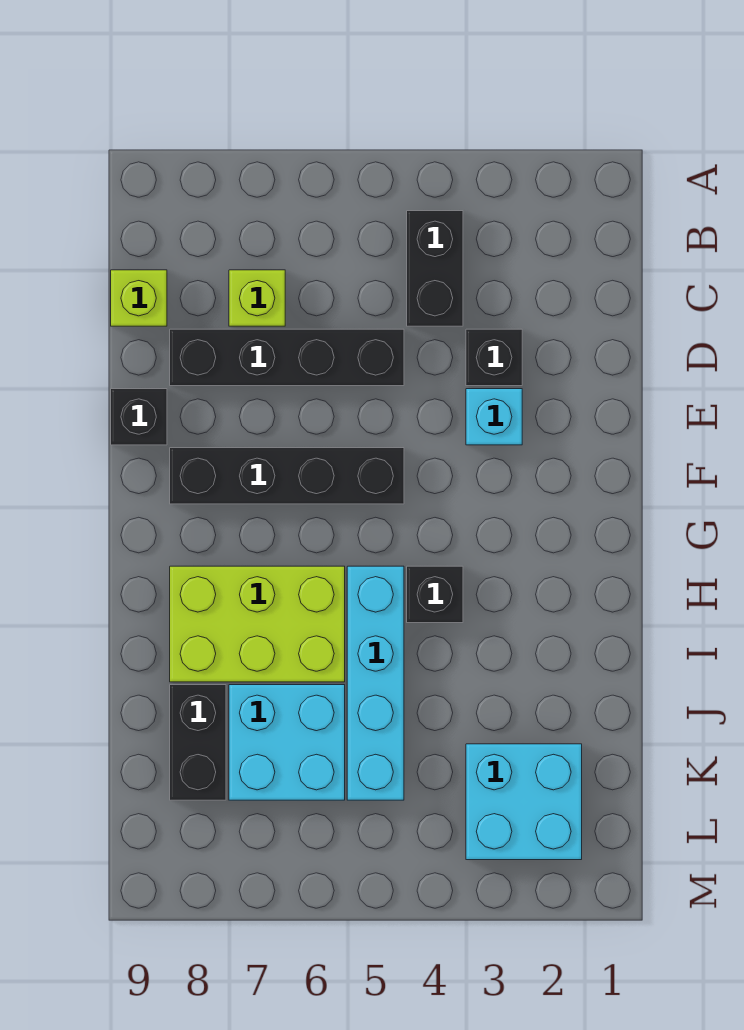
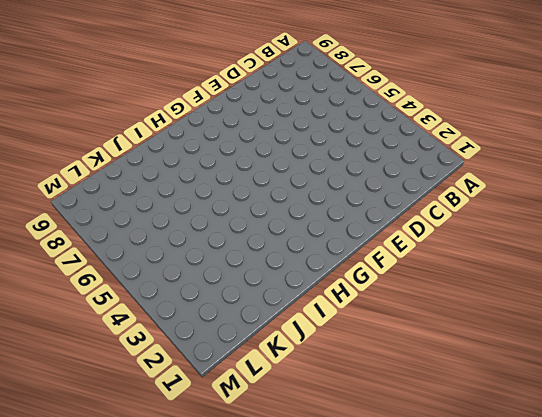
none -> black brick B4:C4 level 1
none -> lime brick C7 level 1
none -> lime brick C9 level 1

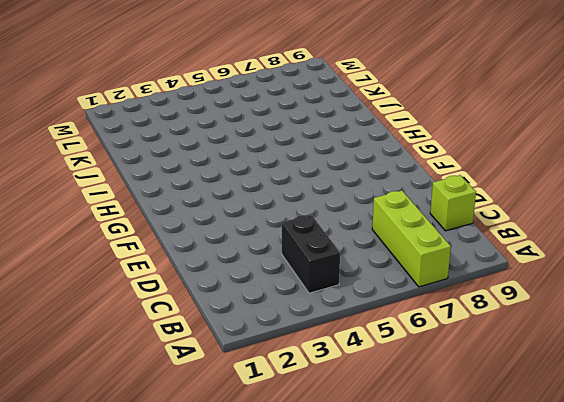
lime brick A7:C7 level 1 -> lime brick C7 level 1
none -> black brick D3 level 1
none -> black brick D5:D8 level 1
none -> cyan brick E3 level 1

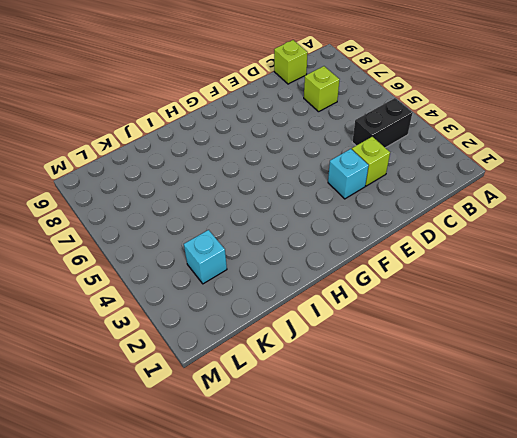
lime brick D3 level 1 -> black brick D3 level 1
cyan brick K3 level 1 -> cyan brick K2:L3 level 1
none -> black brick D5:D8 level 1
none -> black brick E9 level 1
none -> black brick F5:F8 level 1

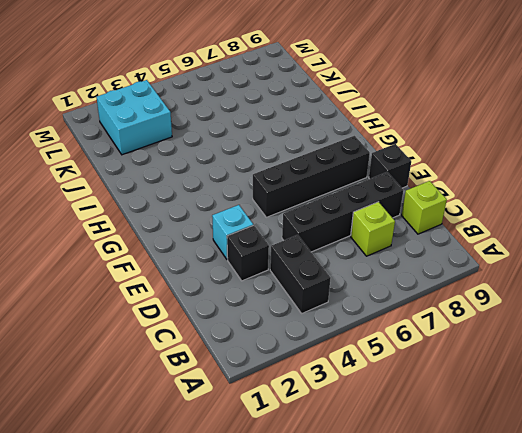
none -> black brick H4 level 1
none -> cyan brick H5:K5 level 1
none -> lime brick H6:I8 level 1

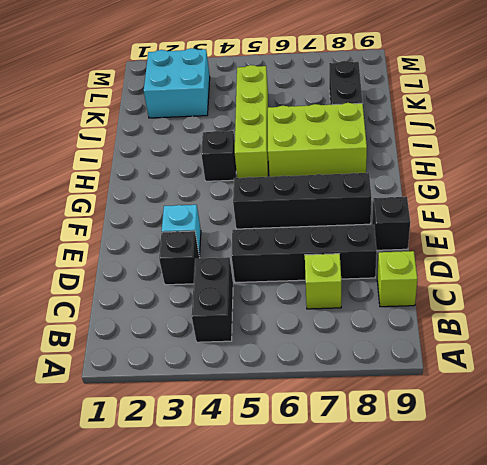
lime brick H5:K5 level 1 -> cyan brick H5:K5 level 1
none -> cyan brick J6:K7 level 1

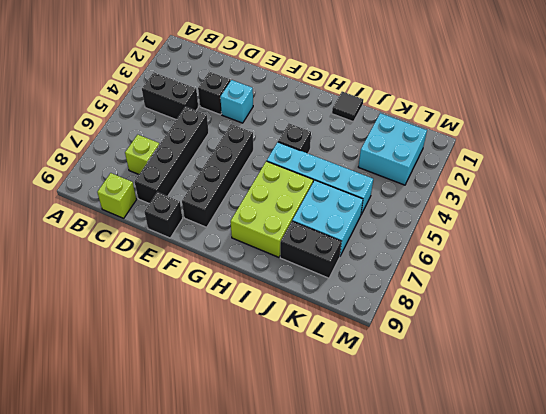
black tile I1 level 1 -> none

